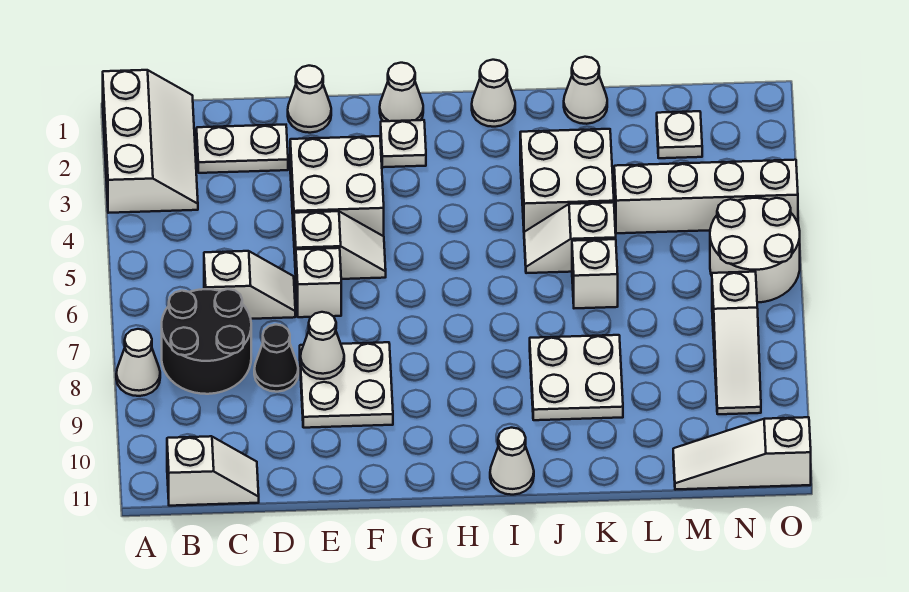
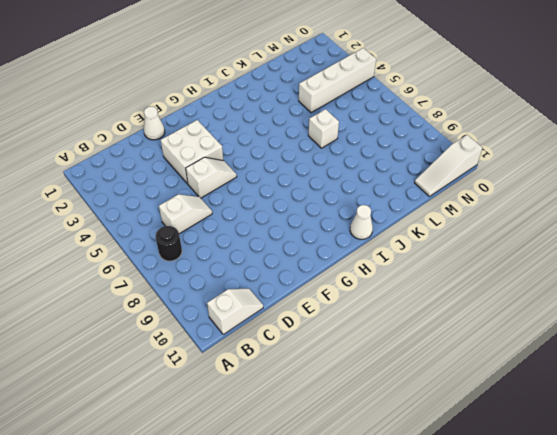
black round brick B7 level 1 -> black round brick B7:C8 level 1
none -> white slope A1:B3 level 1 top A
none -> white cone A8 level 1
none -> white plate C2:D2 level 1

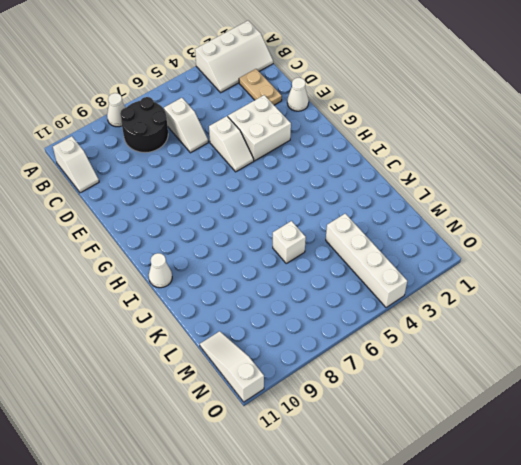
tan plate C2:D2 level 1 -> white plate C2:D2 level 1
none -> black cone D8 level 1
none -> white brick E6 level 1
none -> white plate E8:F9 level 1

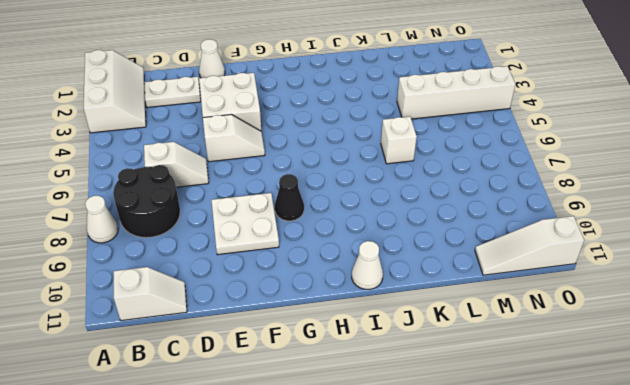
black cone G8 level 1 -> black cone D8 level 1
none -> white brick E6 level 1
none -> white cone G1 level 1
none -> white plate G2 level 1

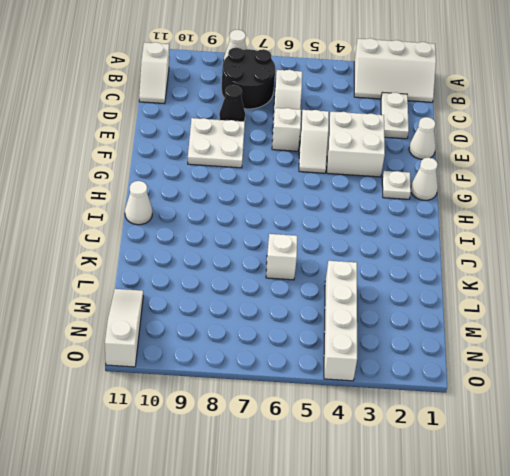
none -> white cone I1 level 1
none -> white brick J3:K4 level 1
none -> white slope J5:K5 level 1 top K

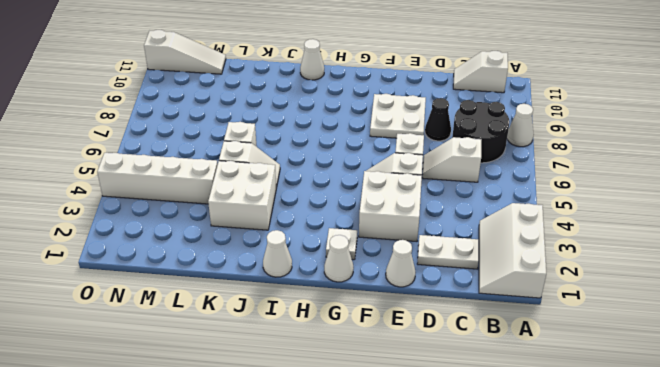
none -> white plate J8:K9 level 1
none -> white cone K1 level 1
none -> white plate M2 level 1

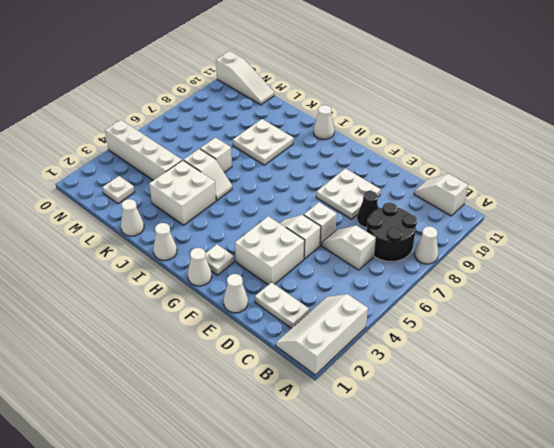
none -> white round brick N5:O6 level 1
none -> white slope N7:N9 level 1 top 7
none -> white cone E8 level 2

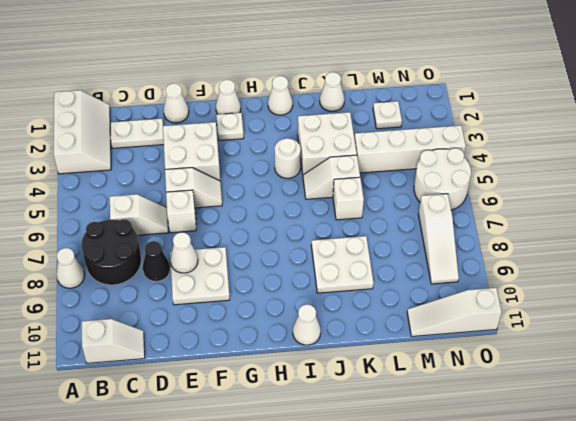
white round brick I4 level 1 -> none

